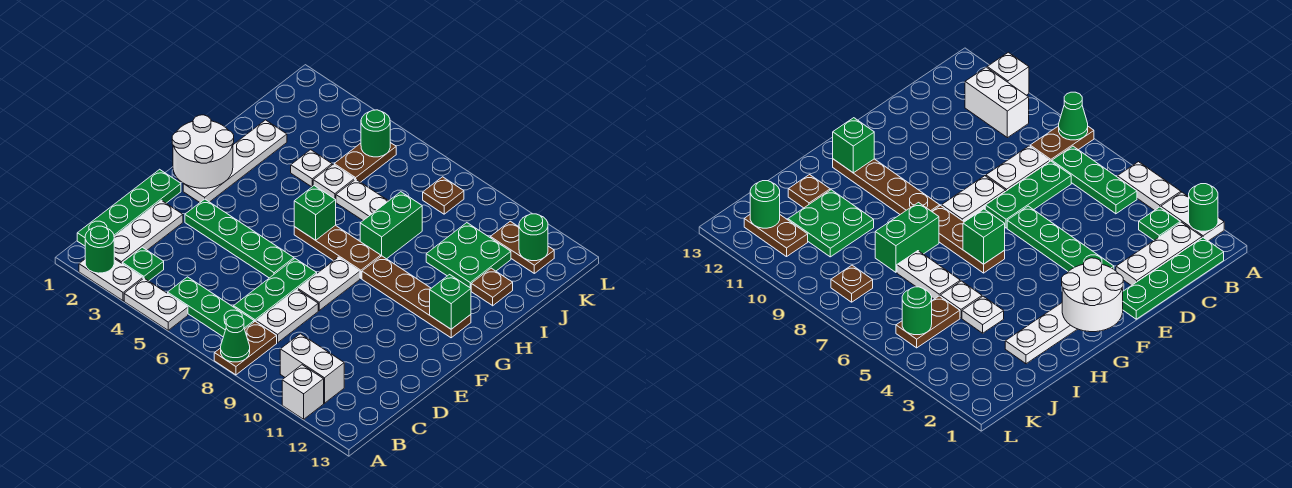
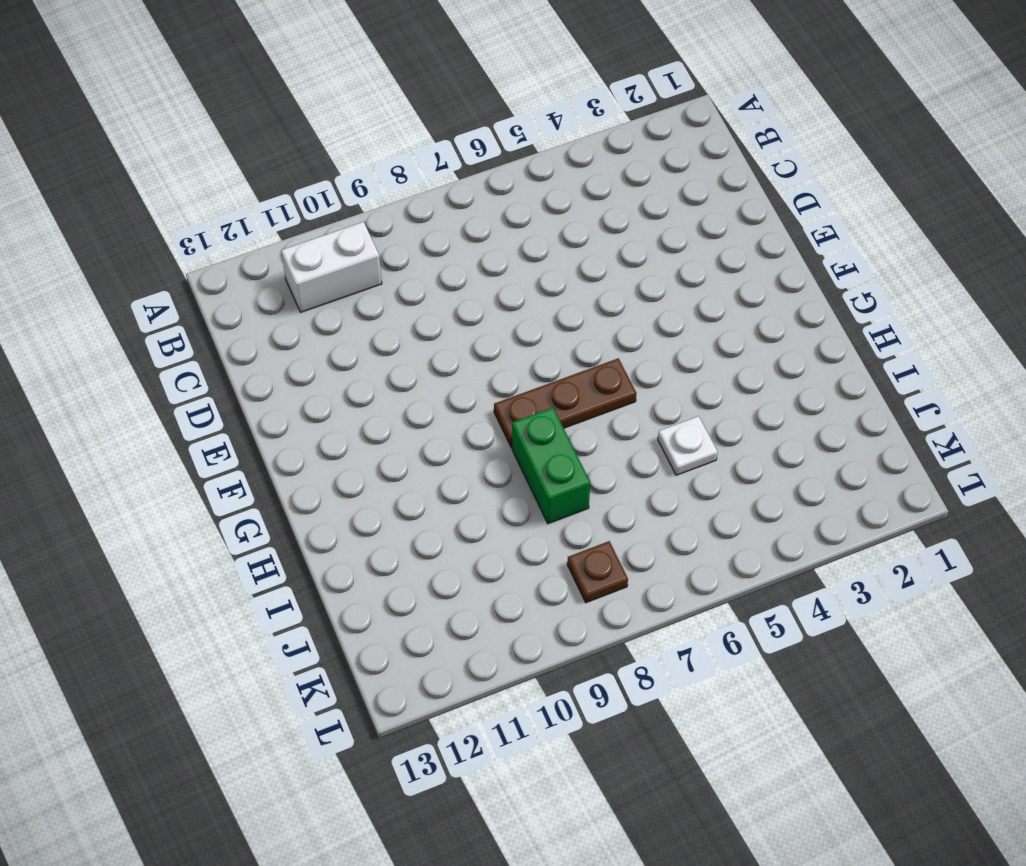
none -> white plate A2:A3 level 1
none -> white plate A4:A5 level 1
none -> brown plate A8:B8 level 1
none -> white brick A11 level 1

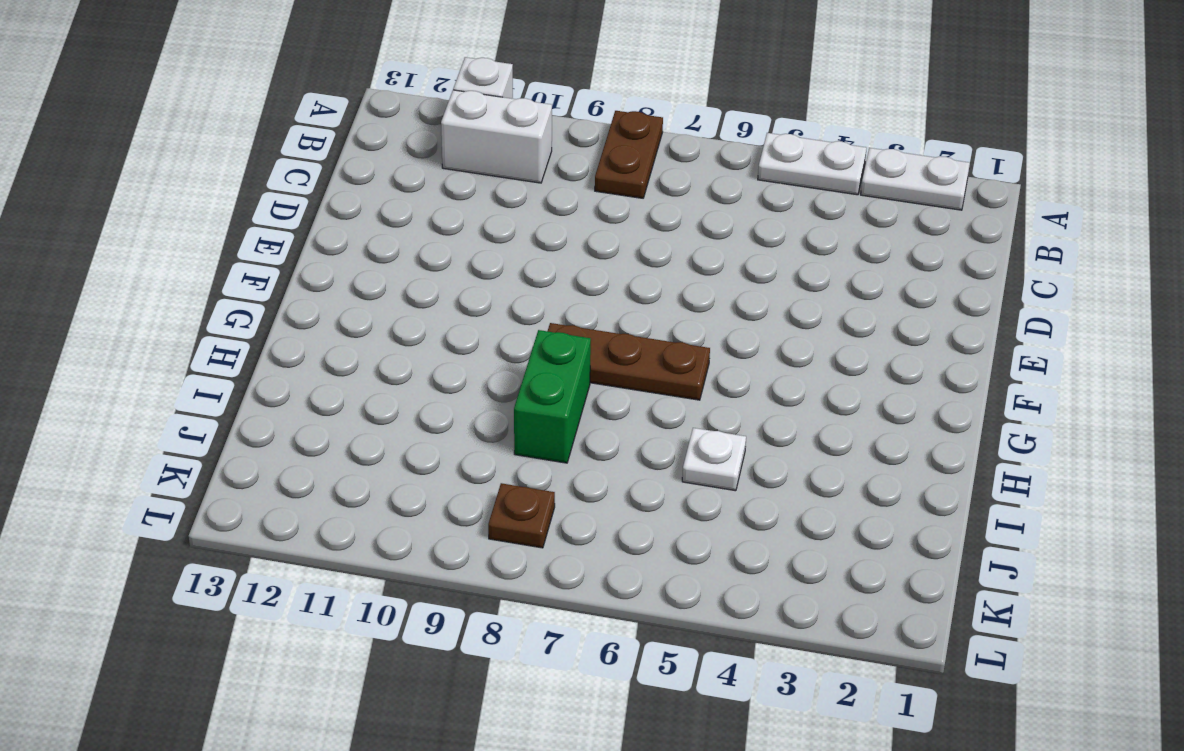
none -> green plate B1:E1 level 1
none -> white plate B2:D2 level 1
none -> green plate B3 level 1
none -> green plate B5:B7 level 1

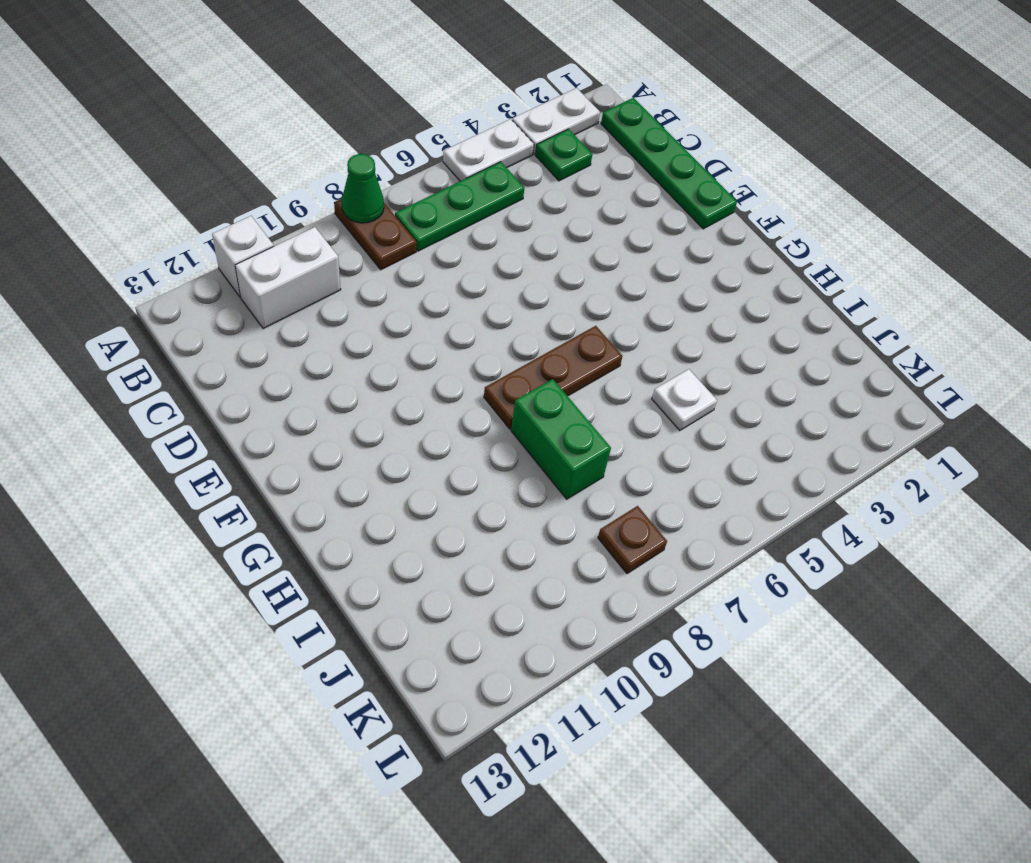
none -> white plate B2:D2 level 1
none -> green plate C7:E7 level 1
none -> white plate C8:D8 level 1
none -> green plate E3:E6 level 1

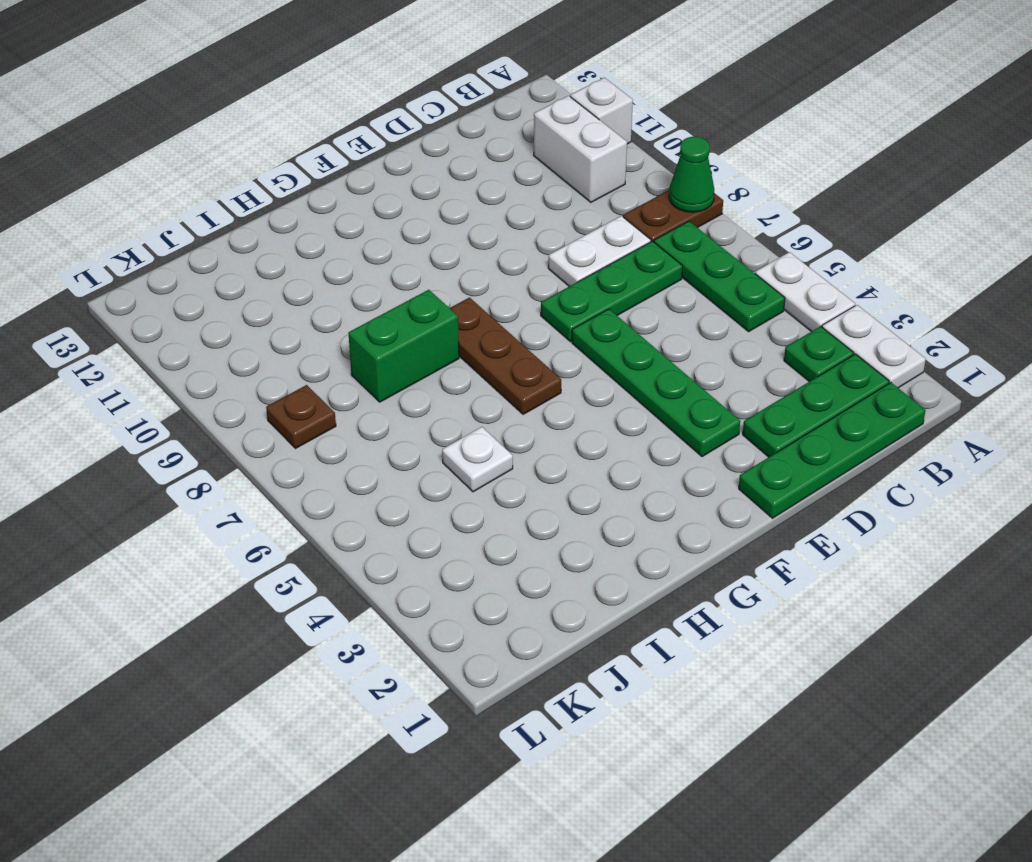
green plate B2:D2 level 1 -> white plate B2:D2 level 1
none -> white plate E8:F8 level 1
none -> white plate F2:I2 level 1
none -> brown plate G9:G12 level 1
none -> white plate I4 level 1

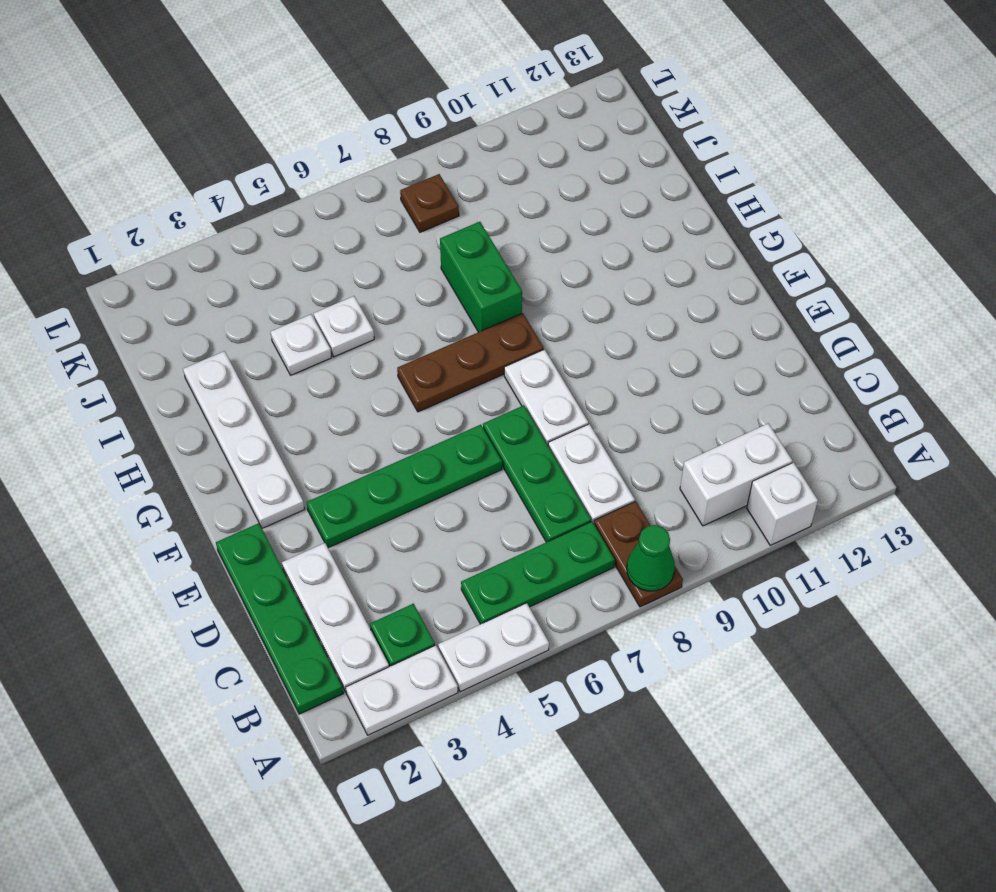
none -> brown plate G9:G12 level 1
none -> white plate I6:I7 level 1
none -> green plate I10:J11 level 1
none -> brown plate I12 level 1

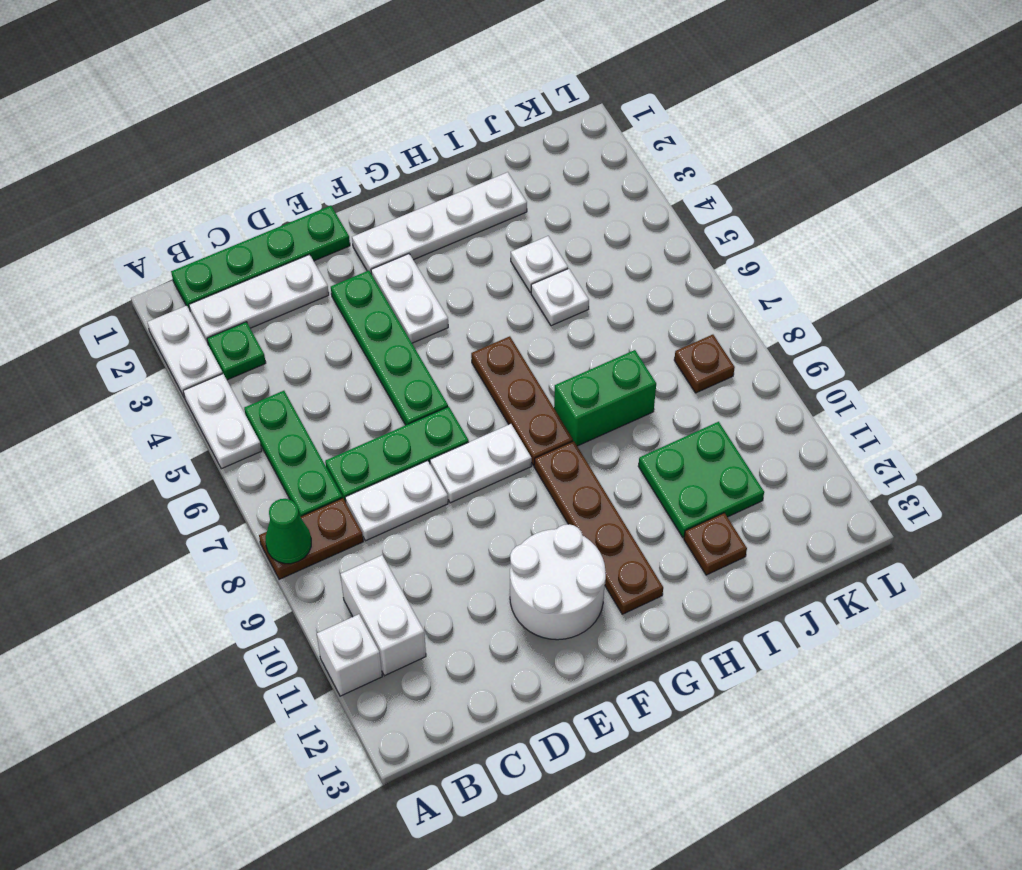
white round brick E11:F12 level 1 -> white round brick F1:G2 level 2
white plate F3:F4 level 1 -> white plate I6:I7 level 1
none -> brown plate J5:K5 level 1
none -> brown plate K11:K12 level 1
none -> green round brick A2 level 2
none -> green brick G6 level 2

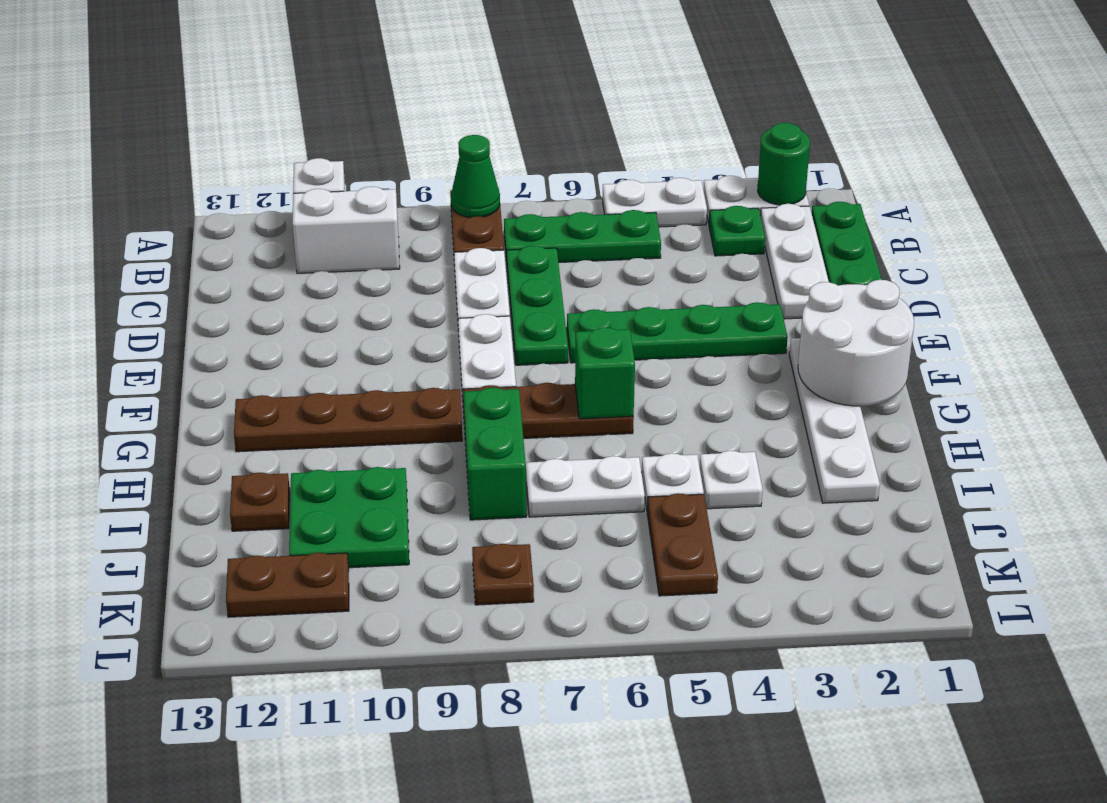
none -> green brick G12 level 2
none -> green round brick K5 level 2
none -> green round brick K12 level 2

